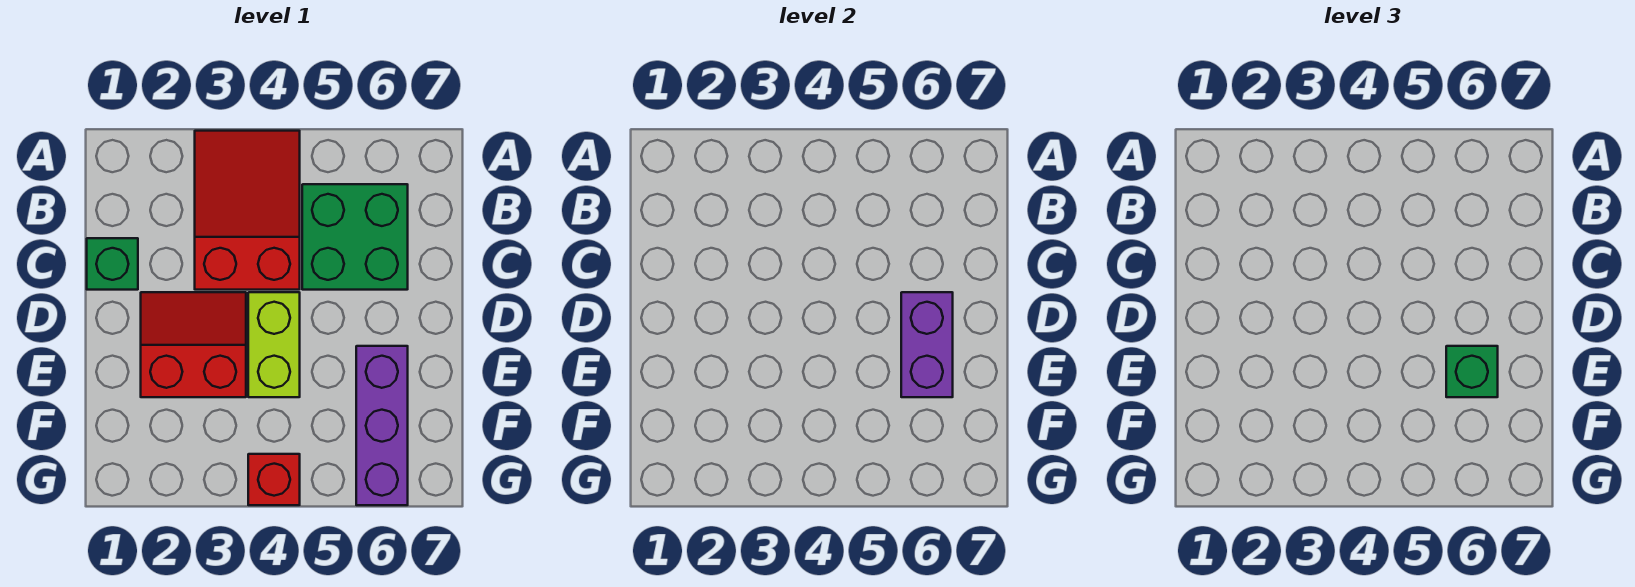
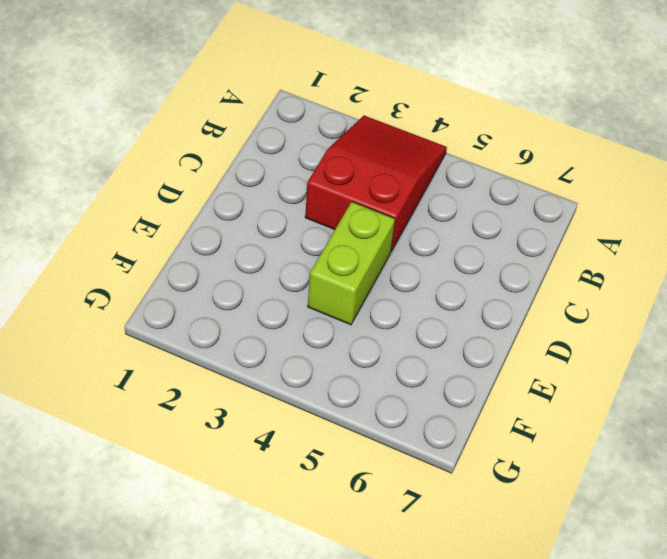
none -> green brick B5:C6 level 1
none -> green brick C1 level 1

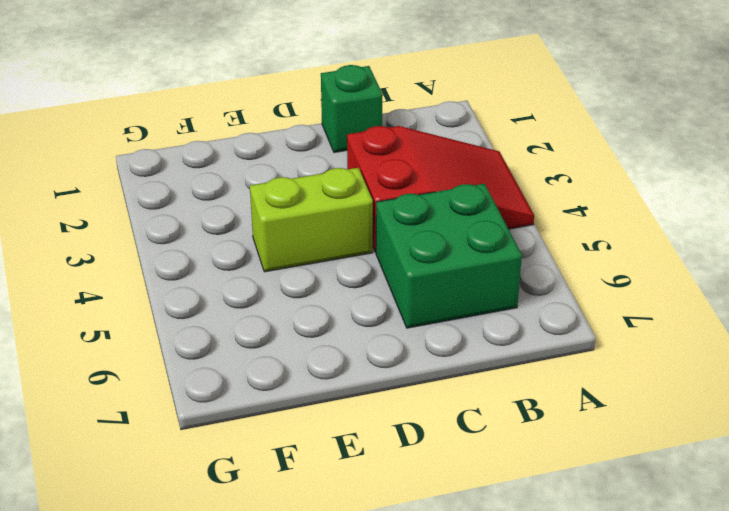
none -> red slope D2:E3 level 1 top E
none -> purple brick E6:G6 level 1

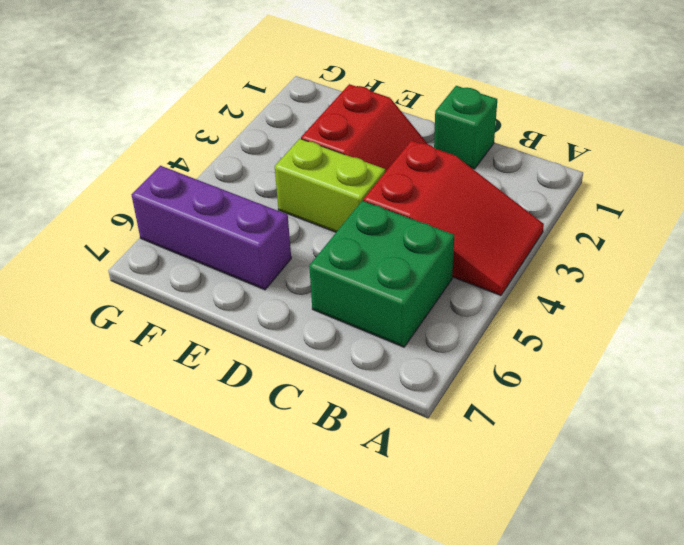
none -> red brick G4 level 1
none -> purple brick D6:E6 level 2

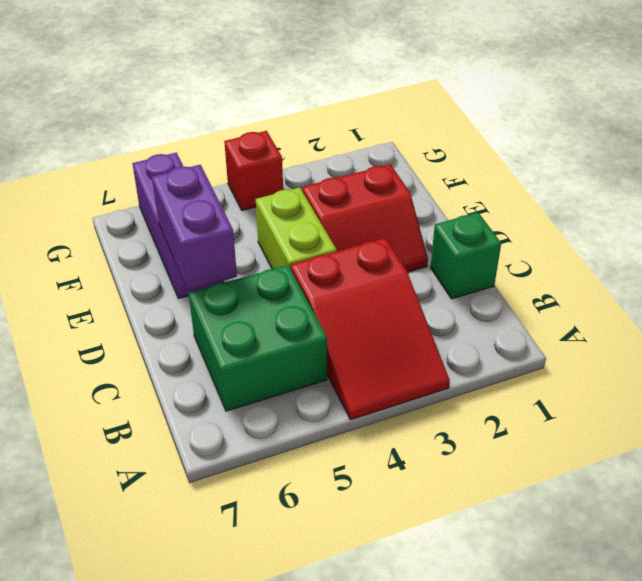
none -> green brick E6 level 3

